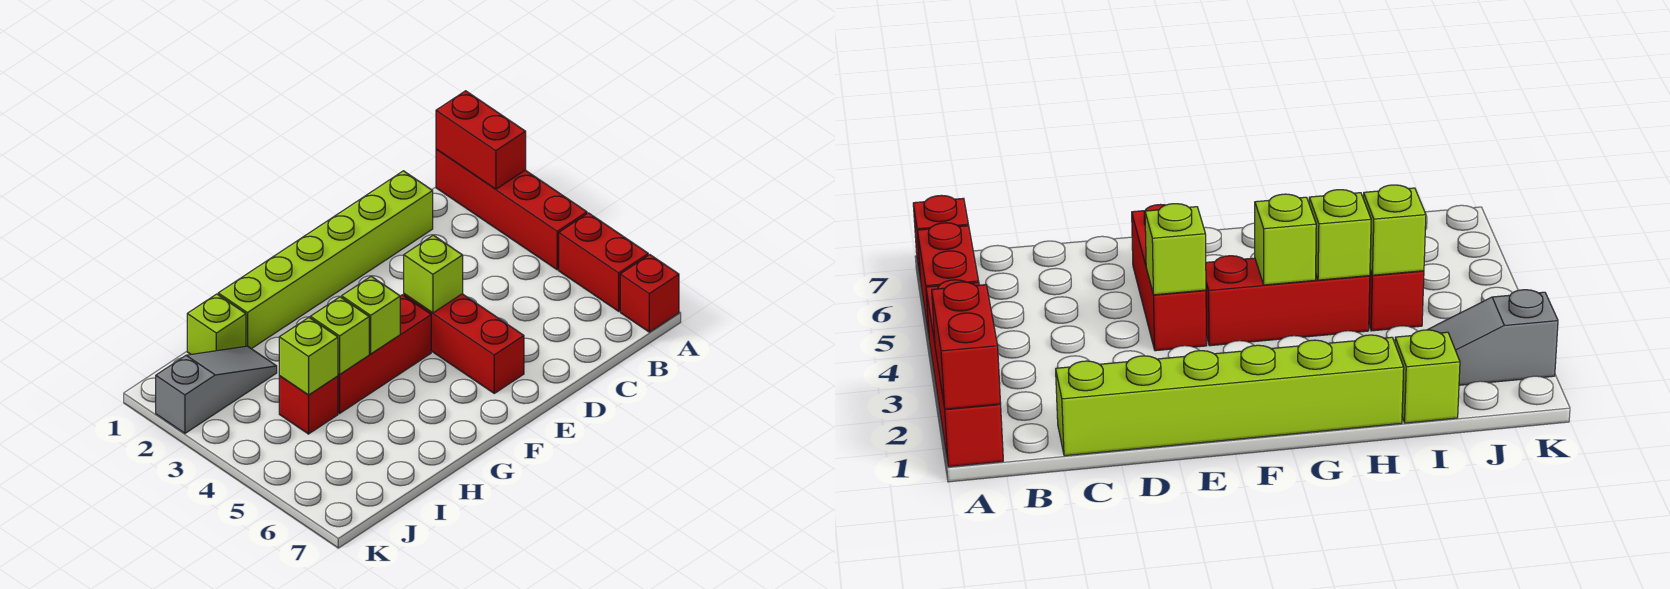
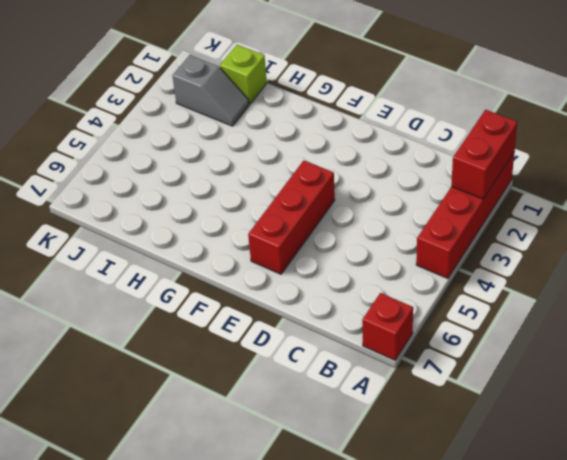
grey slope I2:J2 level 1 top J -> grey slope I2:K2 level 1 top K
none -> red brick A5:A6 level 1
none -> lime brick C1:H1 level 1
none -> red brick F4:H4 level 1

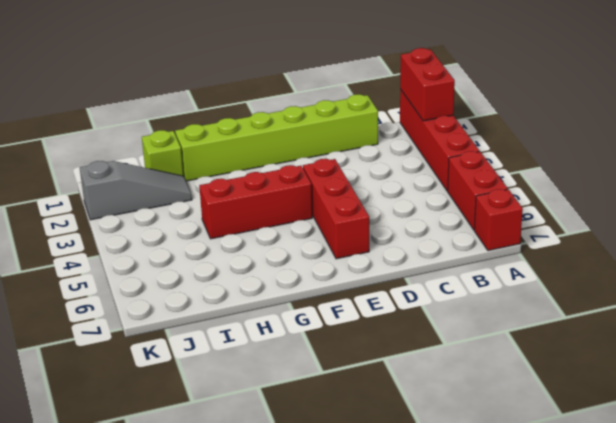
none -> red brick I4 level 1
none -> lime brick E4 level 2
none -> lime brick G4 level 2

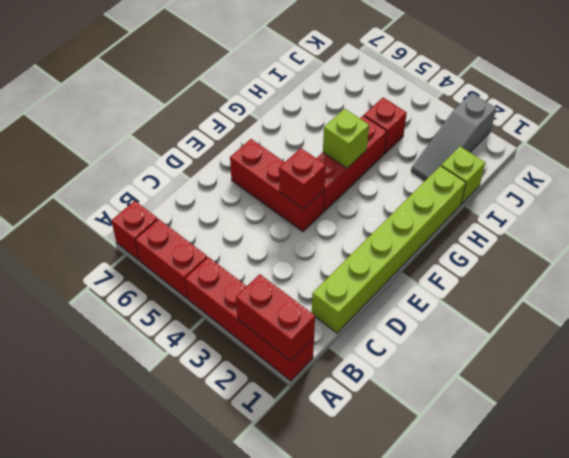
red brick E4 level 2 -> lime brick E4 level 2
none -> lime brick H4 level 2
none -> lime brick I4 level 2

